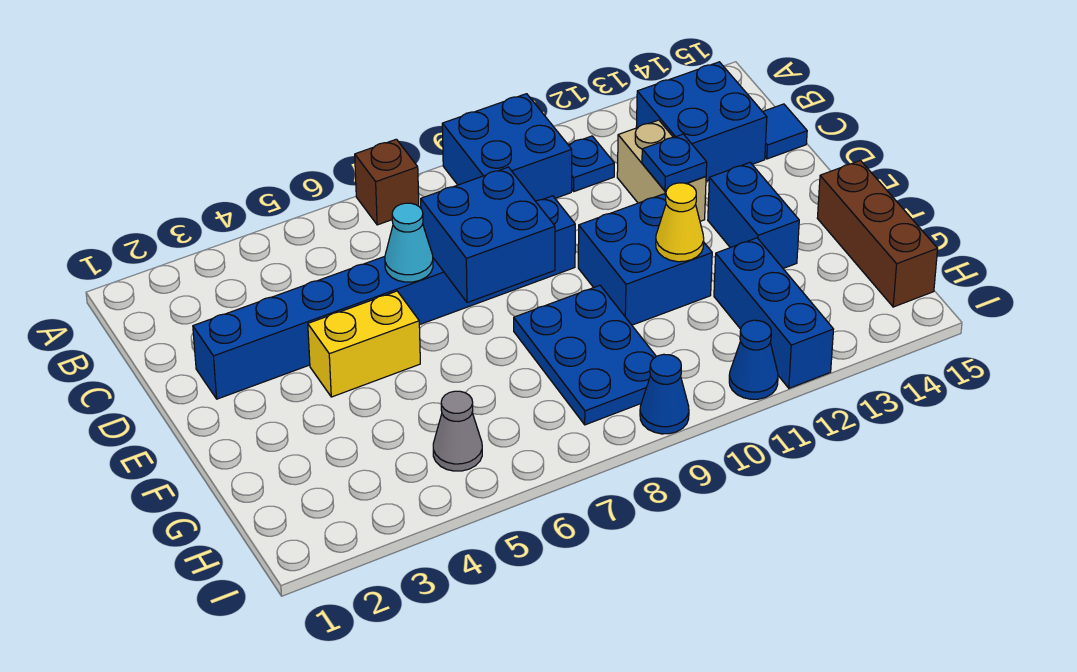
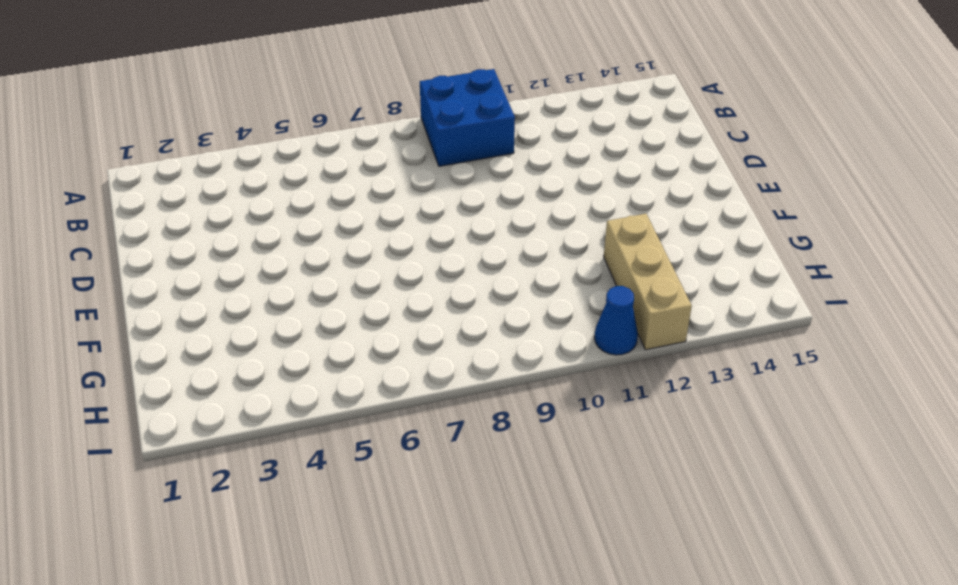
tan brick G12:I12 level 1 -> blue brick G12:I12 level 1
none -> brown brick A7 level 1
none -> blue plate B11 level 1
none -> blue brick B13:C14 level 1

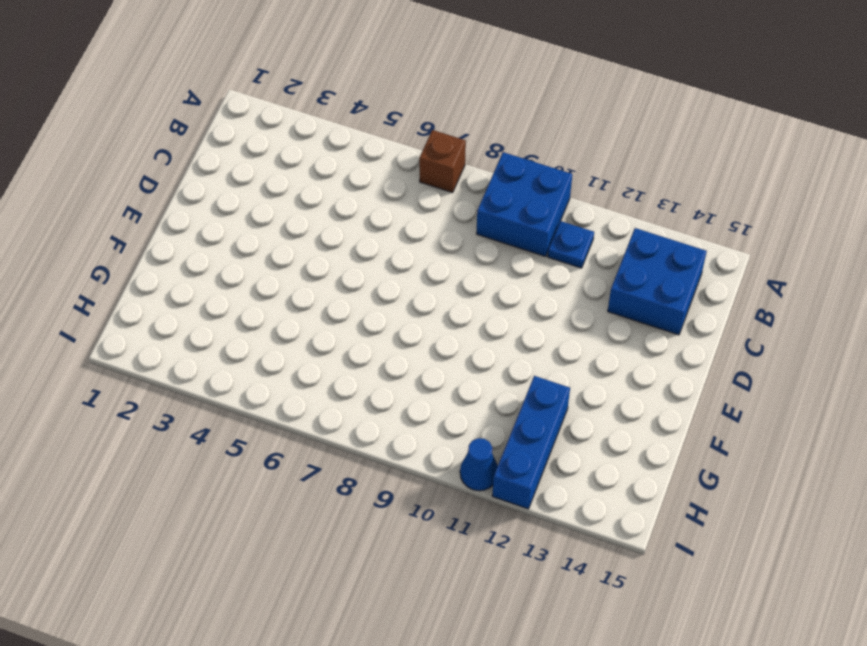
none -> tan brick C12:D12 level 1
none -> blue tile C15 level 1
none -> blue brick D2:D9 level 1

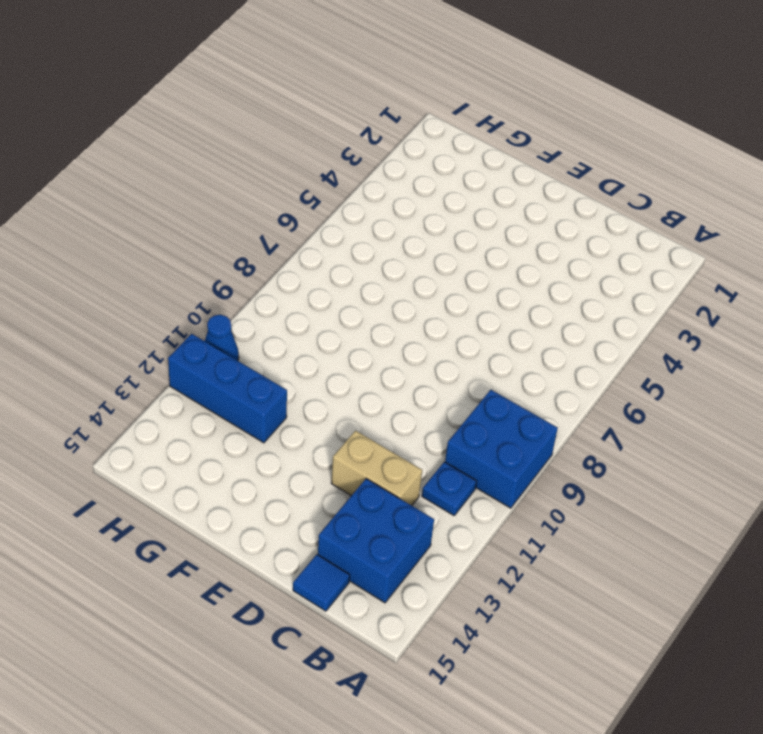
none -> brown brick A7 level 1
none -> blue brick D2:D9 level 1
none -> yellow brick E4:E5 level 1

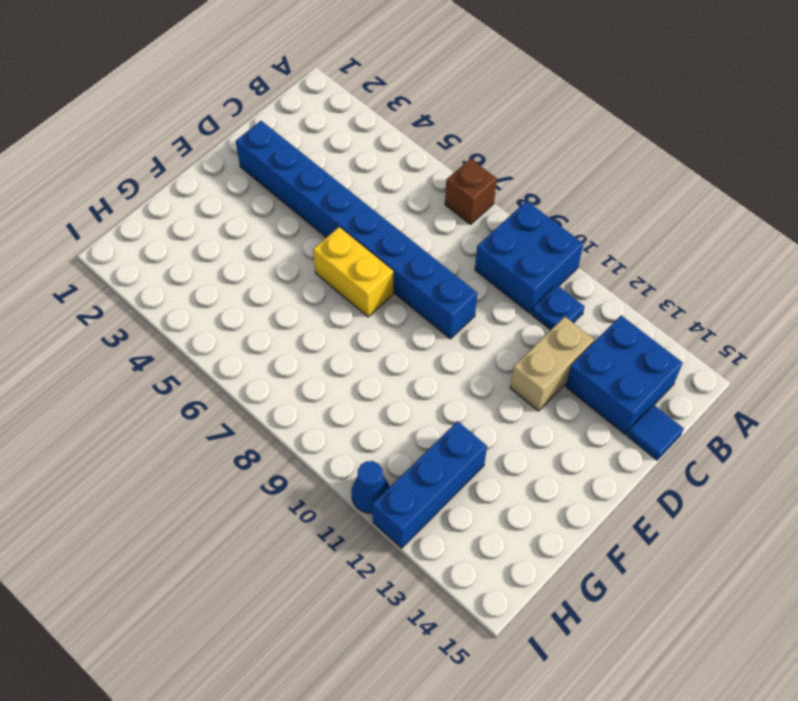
yellow brick E6:E7 level 1 -> yellow brick E4:E5 level 1
none -> blue brick E10:F11 level 1
none -> blue brick E13:F13 level 1
none -> blue plate F8:H9 level 1

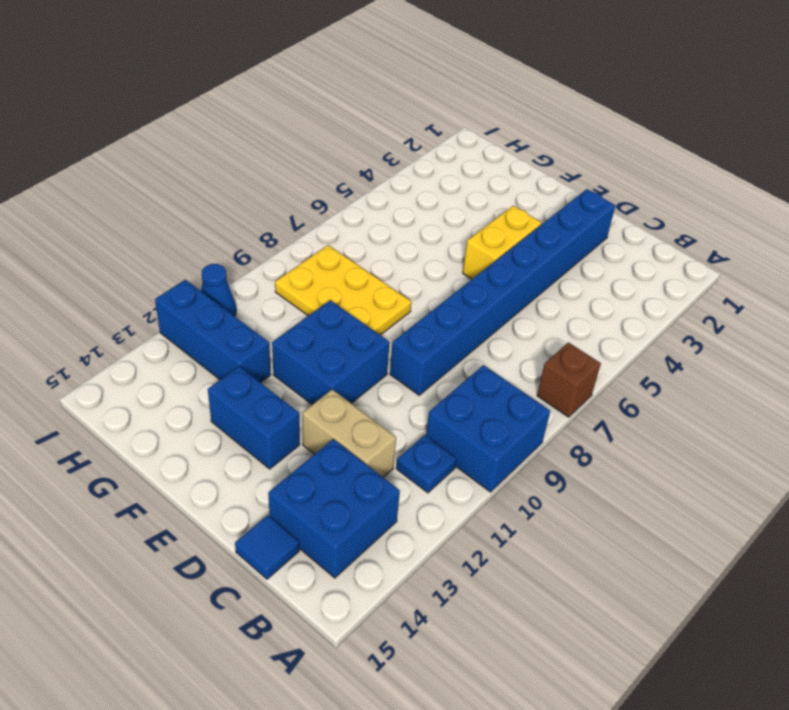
yellow plate F8:H9 level 1 -> blue plate F8:H9 level 1
none -> brown brick F15:H15 level 1
none -> grey cone H5 level 1
none -> blue cone I9 level 1

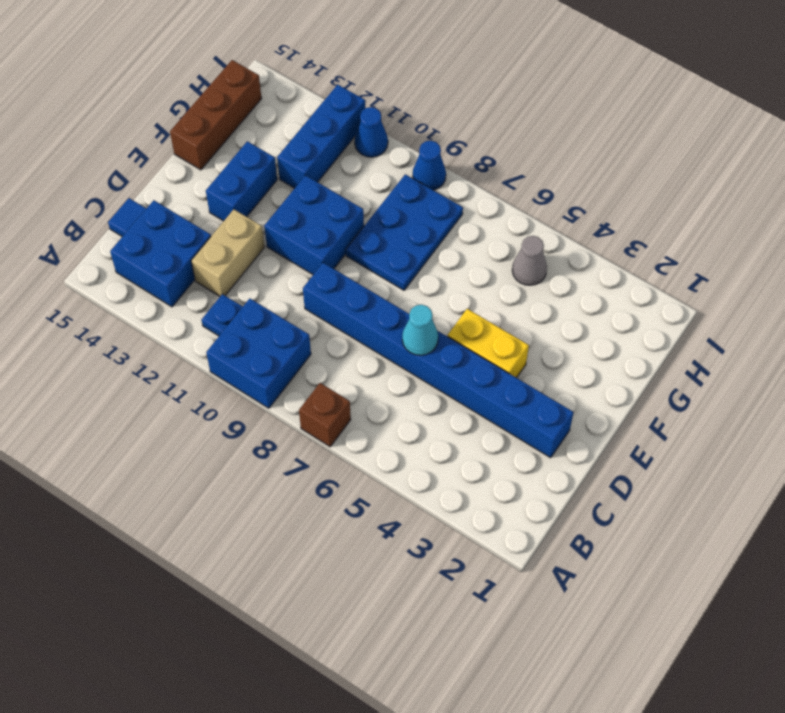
none -> blue brick D7:E8 level 2
none -> blue plate D12 level 2
none -> yellow cone F11 level 2

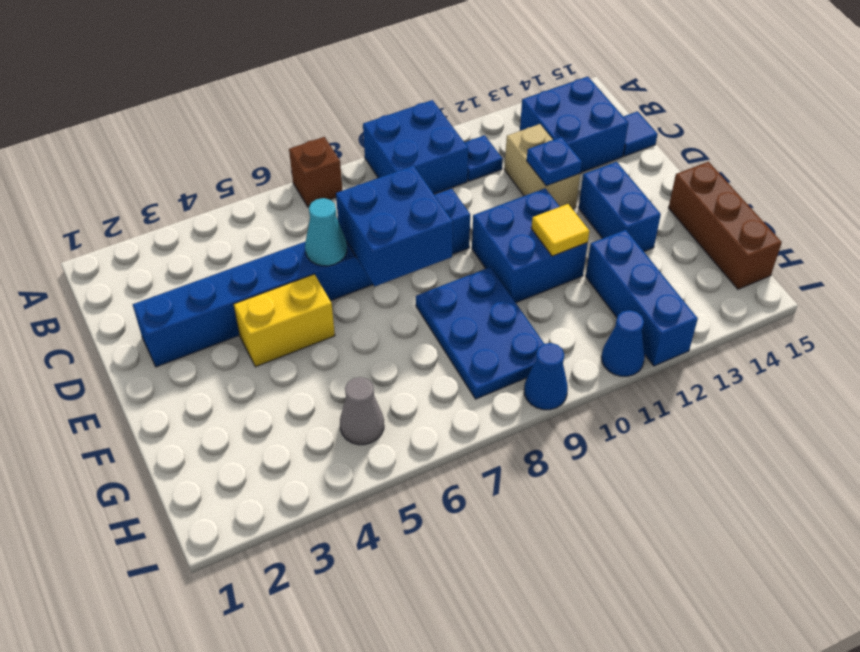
yellow tile F11 level 2 -> yellow cone F11 level 2

